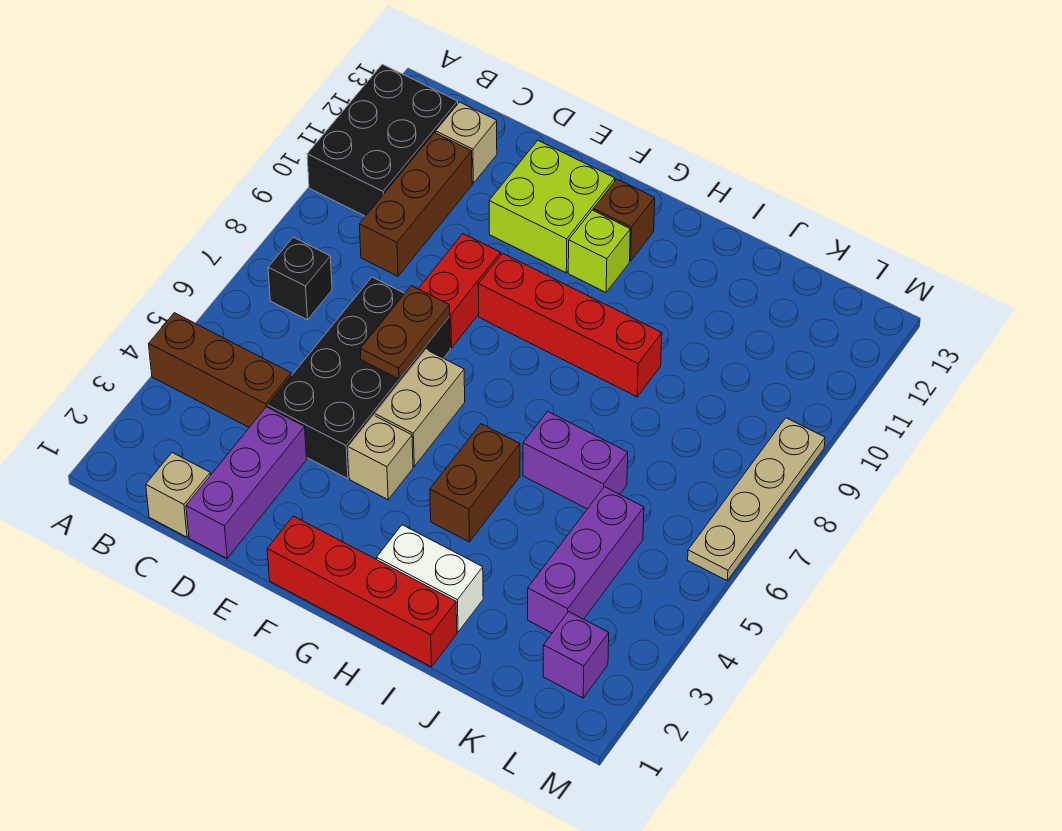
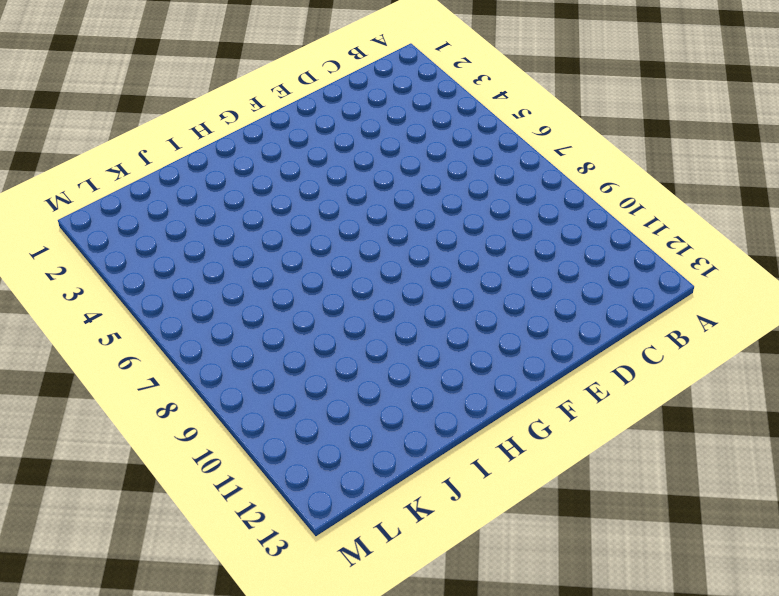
none -> brown brick A4:C4 level 1
none -> black brick A10:B12 level 1
none -> black brick B7 level 1

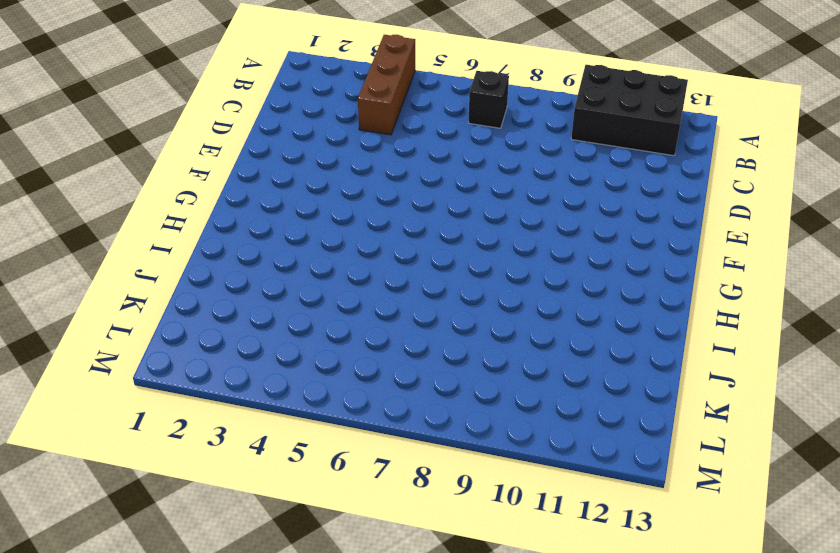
none -> tan brick C1 level 1
none -> brown brick C9:C11 level 1
none -> tan brick C12 level 1

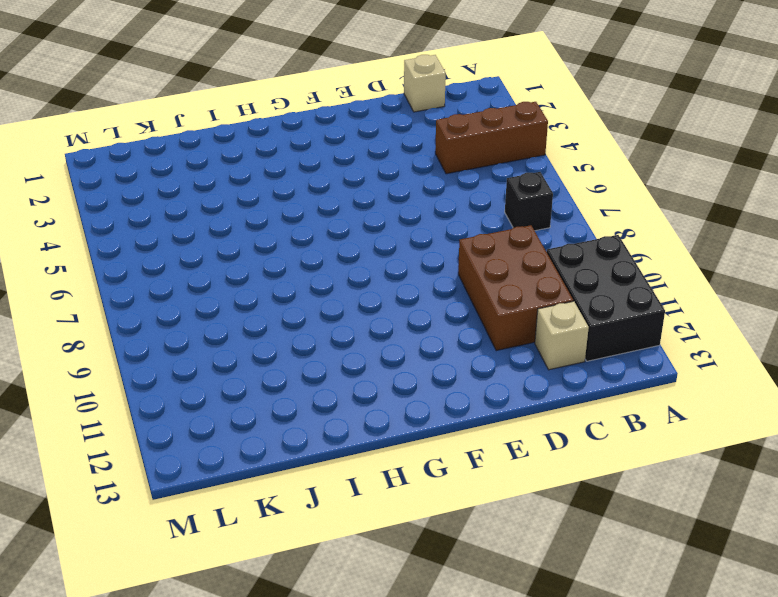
brown brick C9:D11 level 1 -> brown brick C9:C11 level 1
none -> purple brick D1:D3 level 1
none -> black brick D4:E7 level 1
none -> red brick E8:E9 level 1

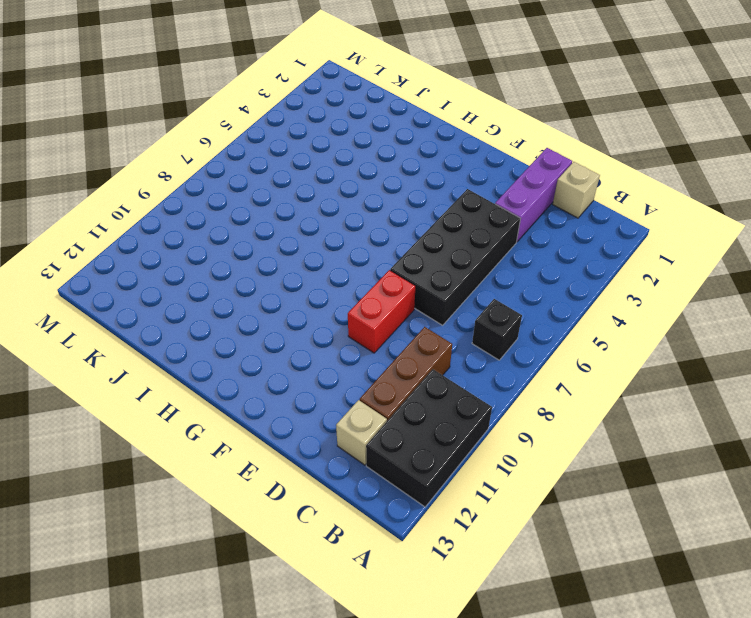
none -> brown brick A4:C4 level 1
none -> lime brick E11:F12 level 1
none -> red brick F1:I1 level 1

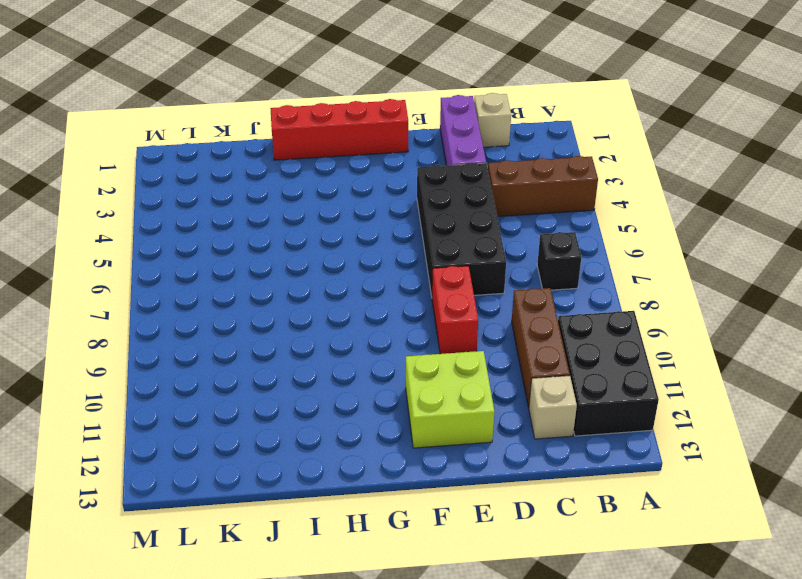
none -> tan brick F4 level 1
none -> tan brick F5:F6 level 1
none -> red brick F9:I9 level 1

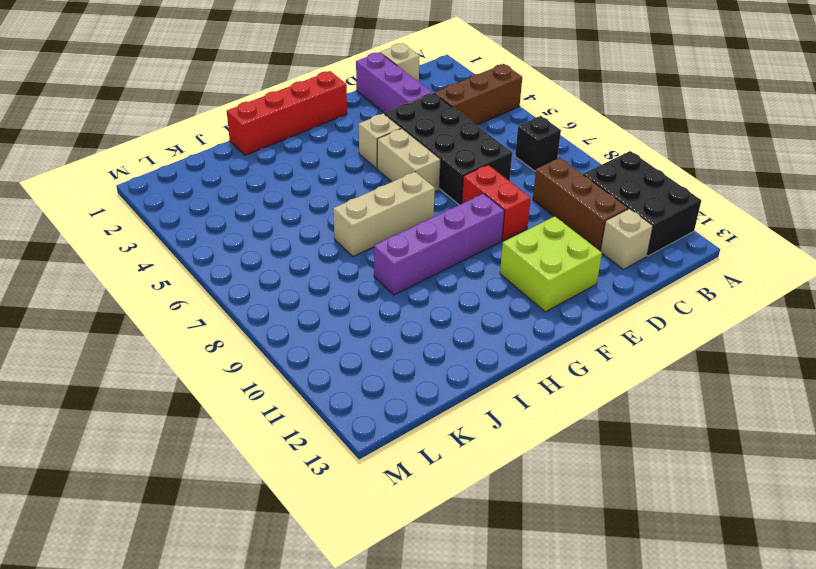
purple brick F9:I9 level 1 -> red brick F9:I9 level 1
tan brick G7:I7 level 1 -> none
none -> lime brick G11 level 1
none -> brown brick G12 level 1
none -> white brick H2:I2 level 1

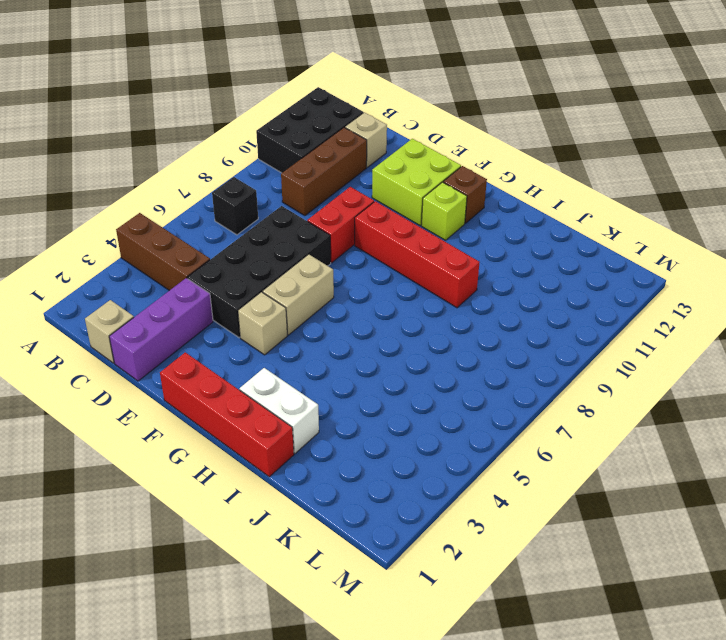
none -> brown brick H4:H5 level 1
none -> purple brick I6:J6 level 1
none -> purple brick K3:K5 level 1

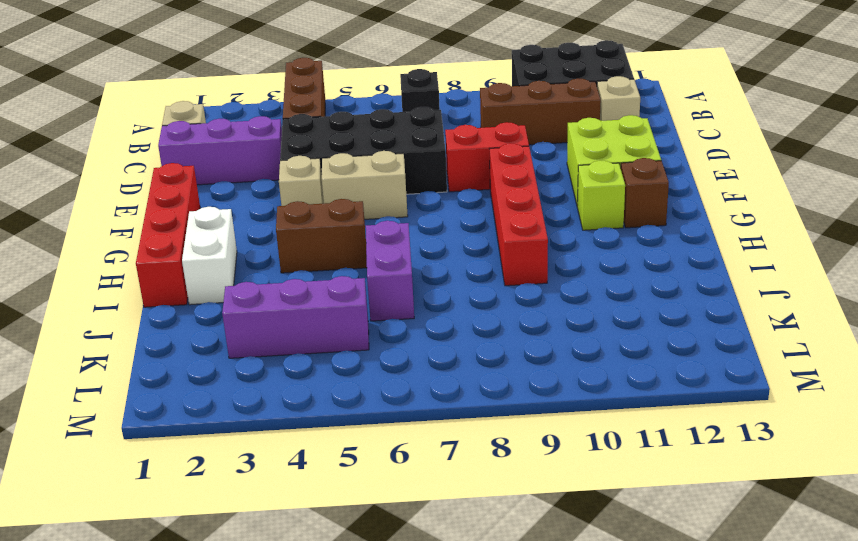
none -> purple brick L2 level 1
none -> tan plate M6:M9 level 1
none -> brown plate E6:E7 level 2

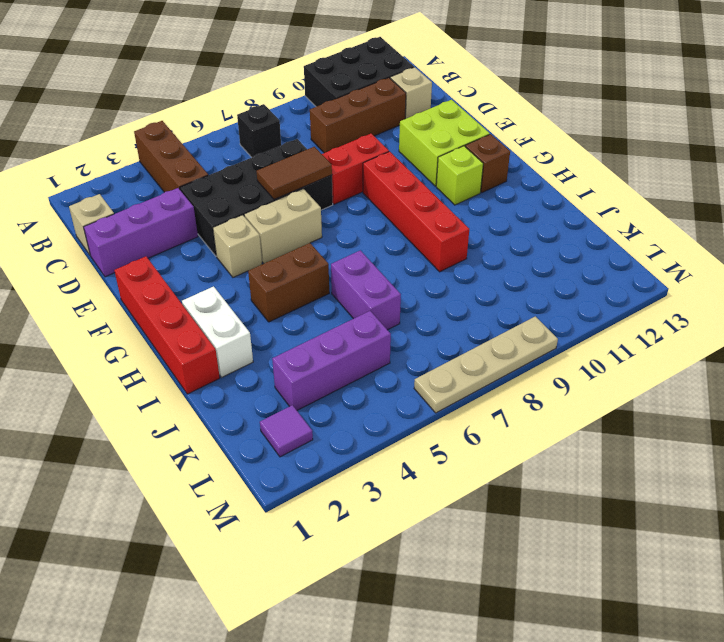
brown tile E6:E7 level 2 -> brown plate E6:E7 level 2
purple tile L2 level 1 -> purple brick L2 level 1

